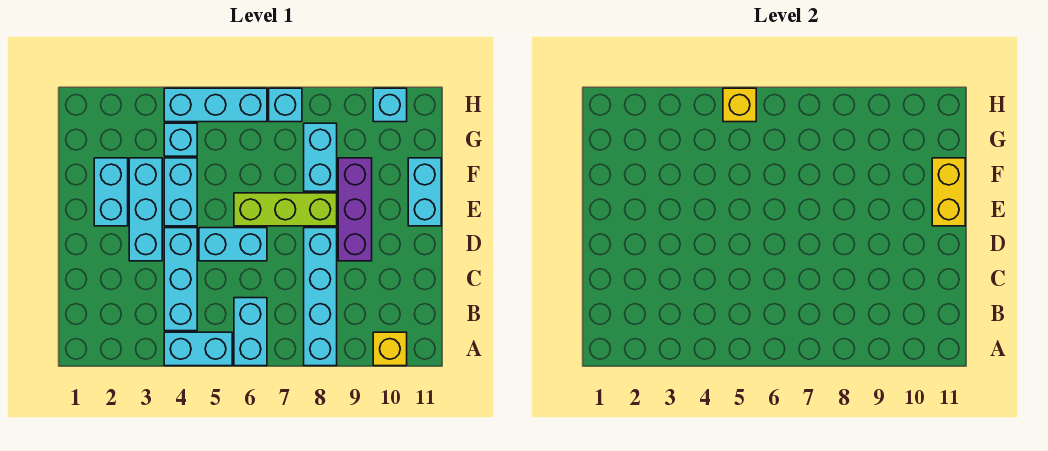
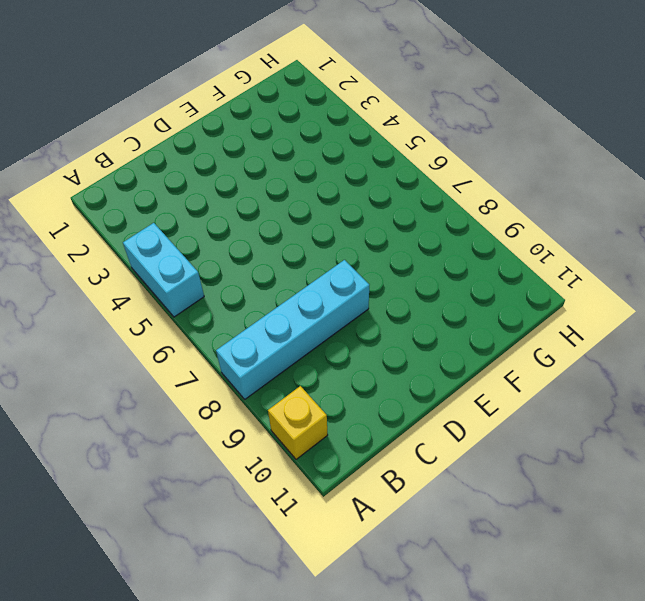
none -> cyan brick A6:B6 level 1
none -> cyan brick B4:D4 level 1
none -> cyan brick D3:F3 level 1

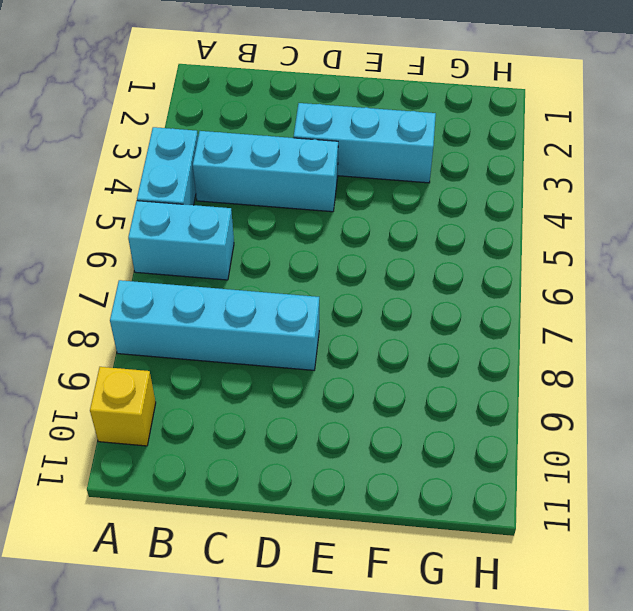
none -> cyan brick D5:D6 level 1
none -> purple brick D9:F9 level 1
none -> cyan brick E2:F2 level 1

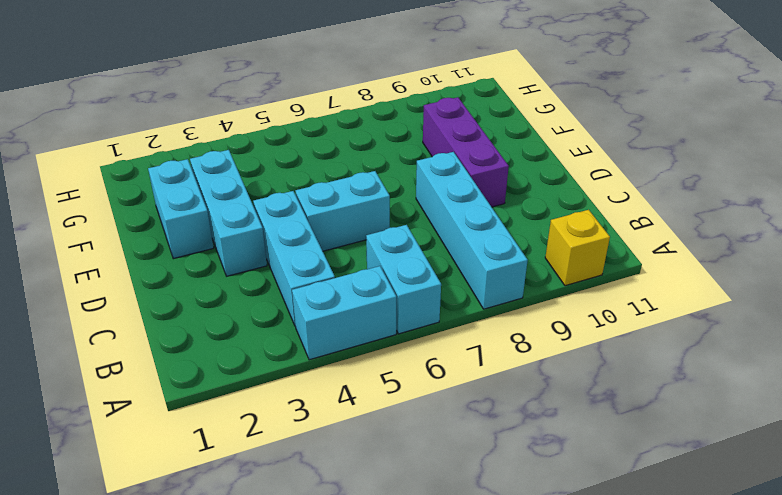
none -> cyan brick E4:F4 level 1
none -> lime brick E6:E8 level 1
none -> cyan brick E11:F11 level 1

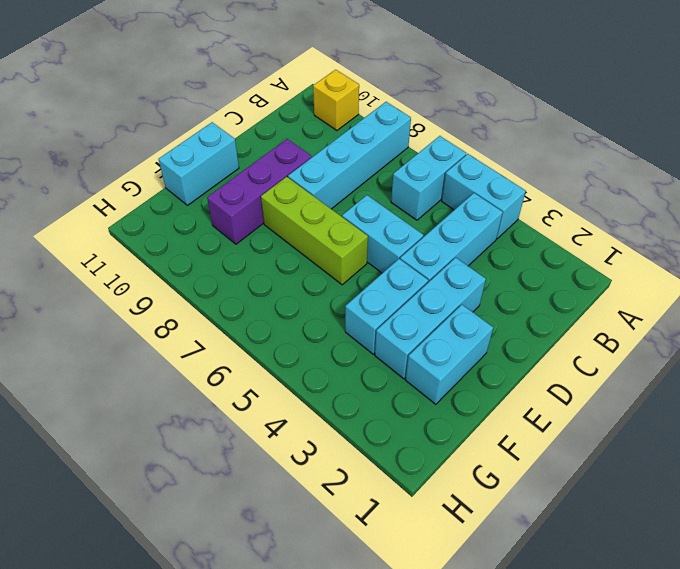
none -> cyan brick F8:G8 level 1
none -> cyan brick G4 level 1
none -> cyan brick H4:H6 level 1

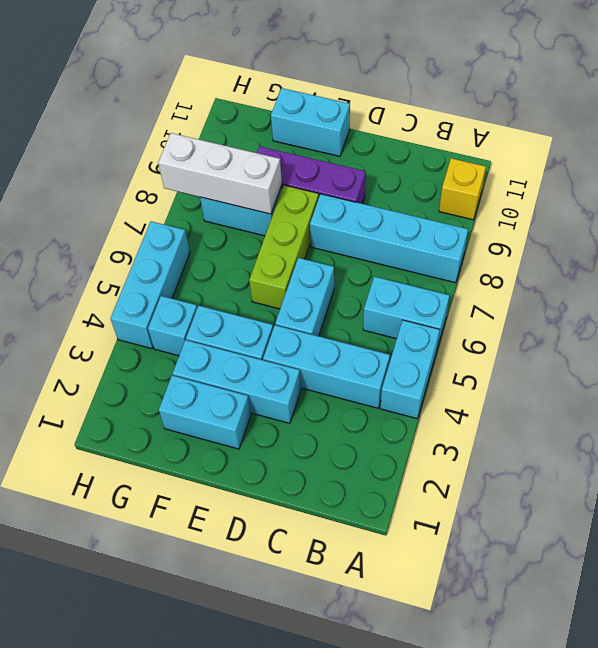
white brick F8:H8 level 2 -> none
none -> cyan brick H7 level 1
none -> cyan brick H10 level 1
none -> yellow brick E11:F11 level 2

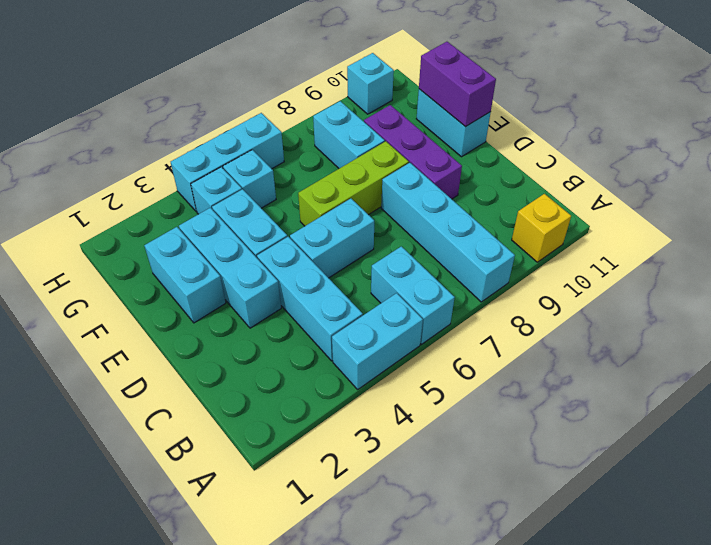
purple brick E11:F11 level 2 -> yellow brick E11:F11 level 2
cyan brick G5 level 1 -> cyan brick H7 level 1
none -> yellow brick H5 level 2

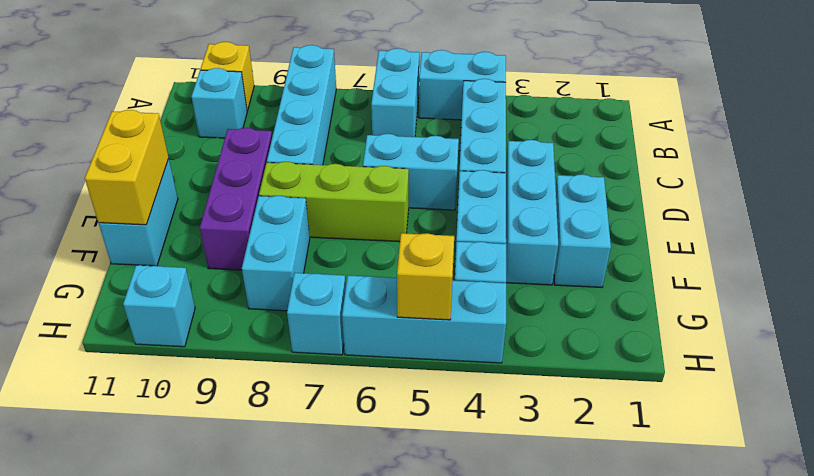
cyan brick B10 level 1 -> none

